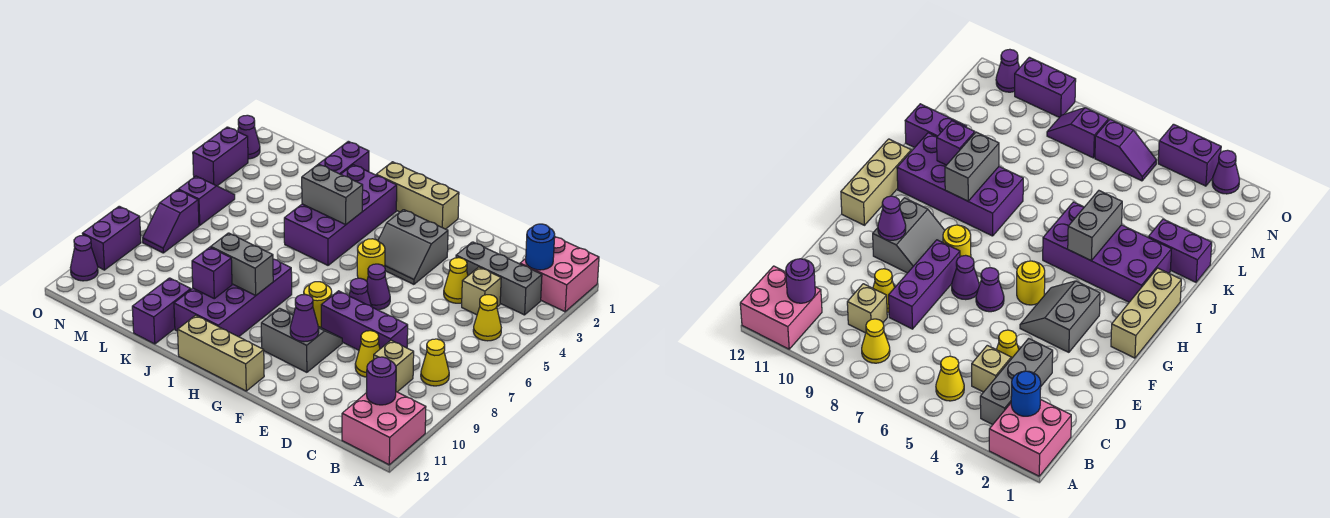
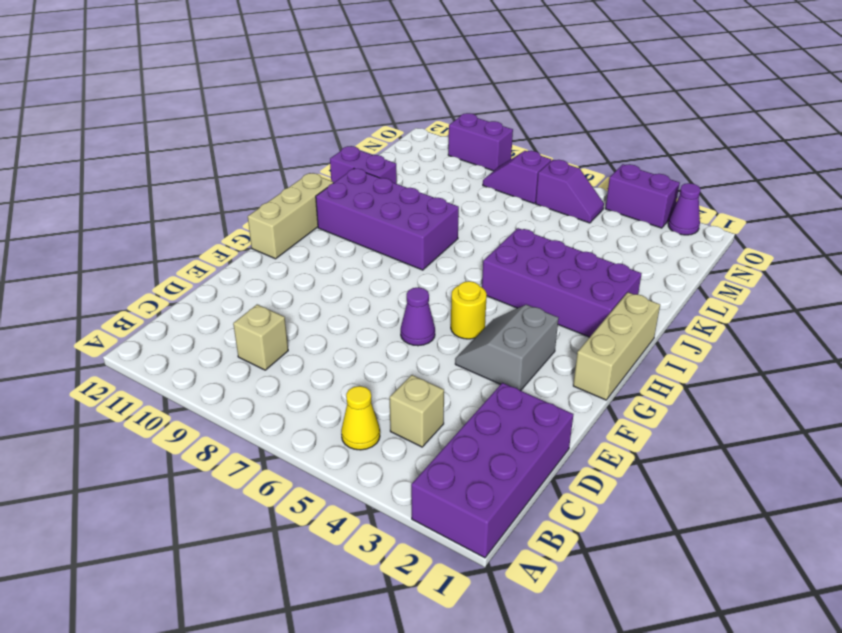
purple brick A1:D2 level 1 -> pink brick A1:B2 level 1
none -> pink brick A11:B12 level 1
none -> grey brick B3:D3 level 1
none -> yellow cone B8 level 1
none -> yellow cone D4 level 1

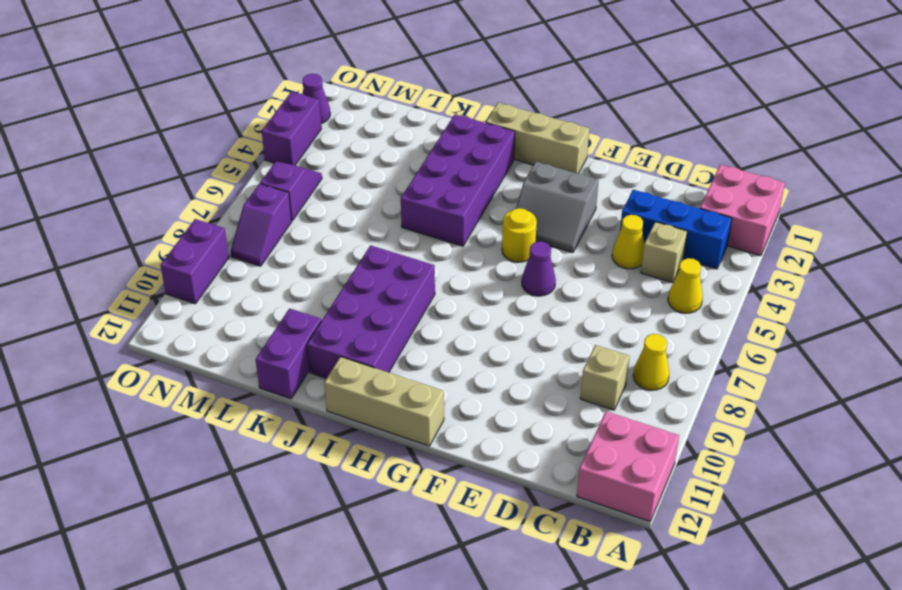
blue brick B3:D3 level 1 -> grey brick B3:D3 level 1
none -> purple brick D8:F8 level 1
none -> yellow cone D9 level 1
none -> purple cone F7 level 1
none -> grey slope F9:G10 level 1 top 10

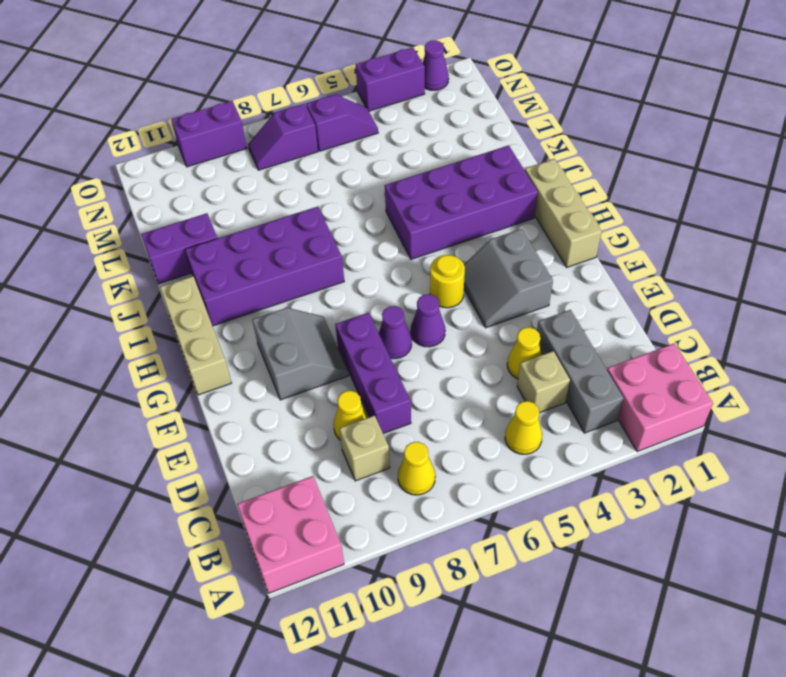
none -> yellow round brick G8 level 1
none -> purple brick K1:K2 level 1
none -> purple cone O11 level 1
none -> blue round brick B2 level 2

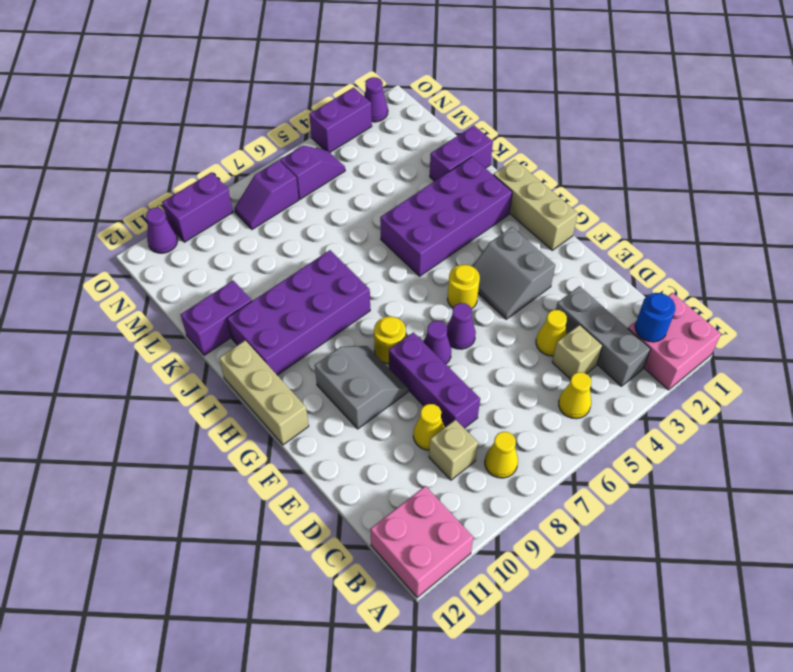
none -> purple round brick B11 level 2
none -> purple cone F10 level 2
none -> grey brick I4:J4 level 2
none -> grey brick I9:J9 level 2

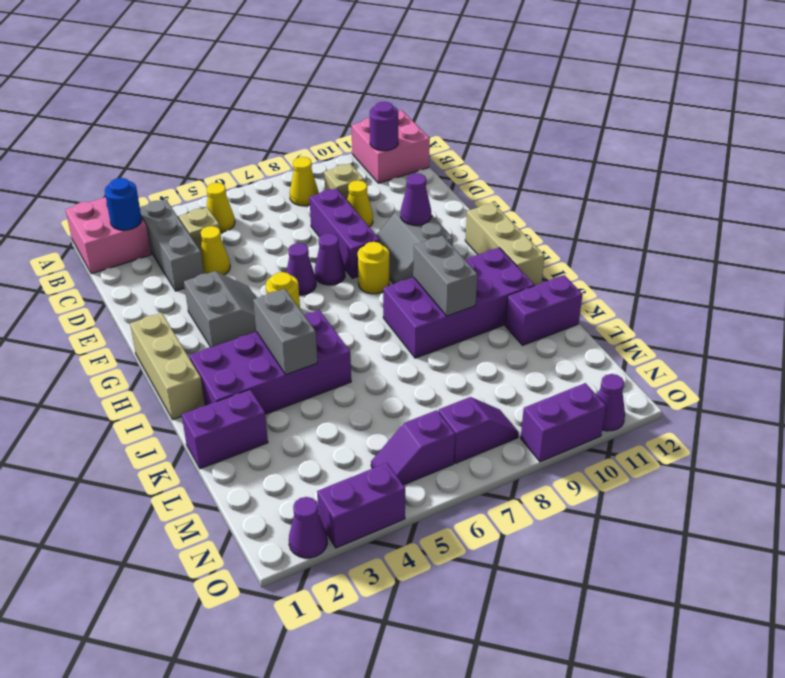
none -> purple brick J10 level 2

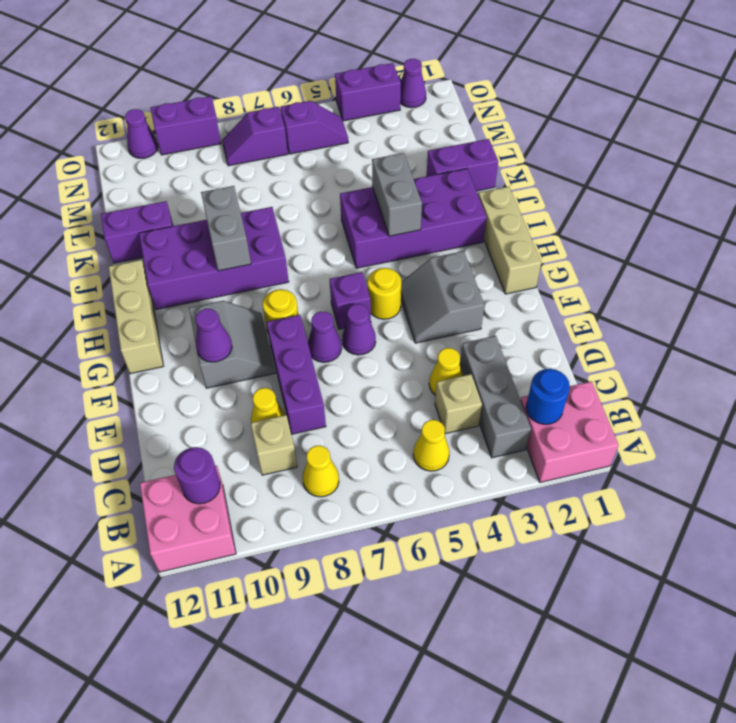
purple brick G6 level 1 -> purple brick J10 level 2

